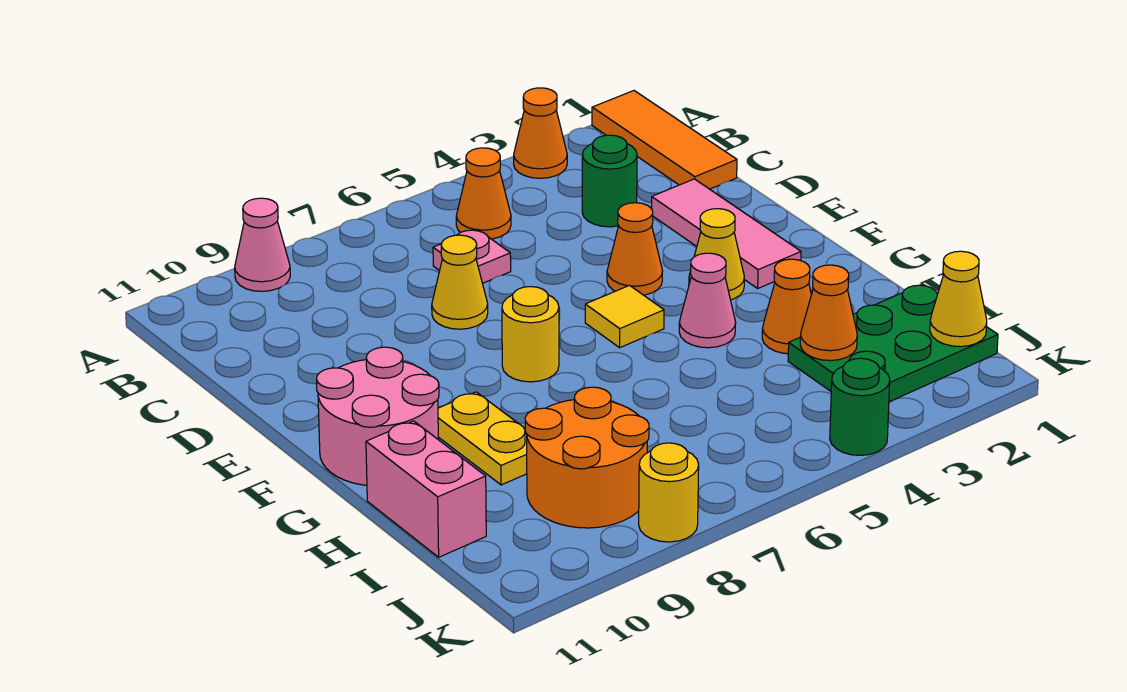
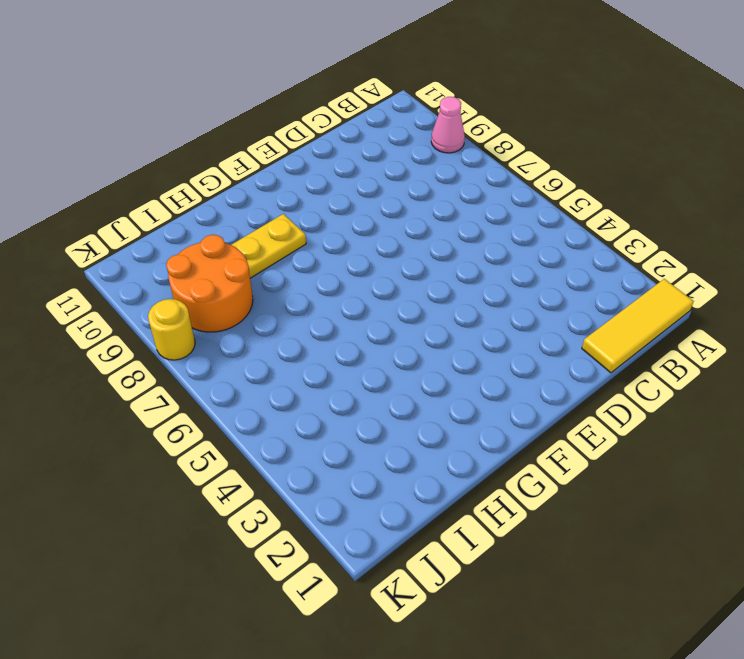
yellow tile A1:C1 level 1 -> orange tile A1:C1 level 1
none -> orange cone A3 level 1
none -> orange cone B5 level 1
none -> green round brick C3 level 1

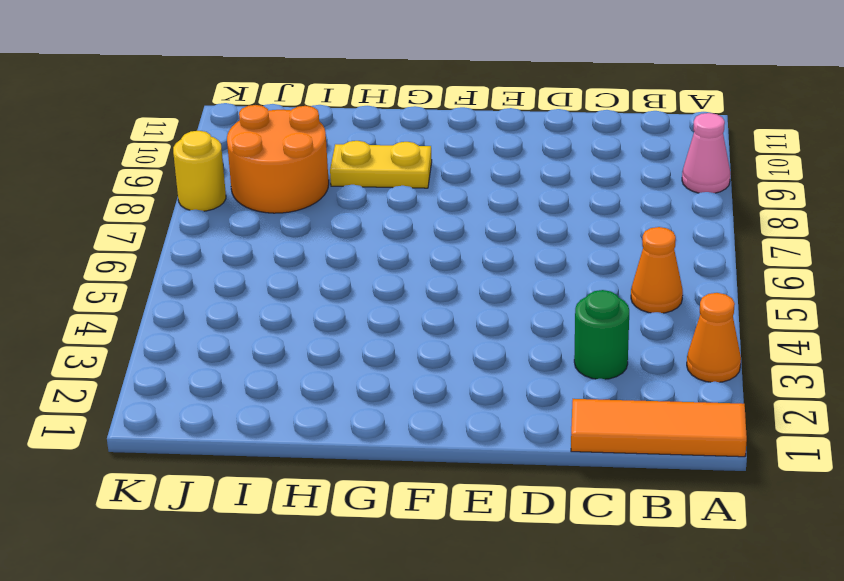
none -> pink plate C6 level 1
none -> pink tile D2:F2 level 1
none -> yellow cone D7 level 1

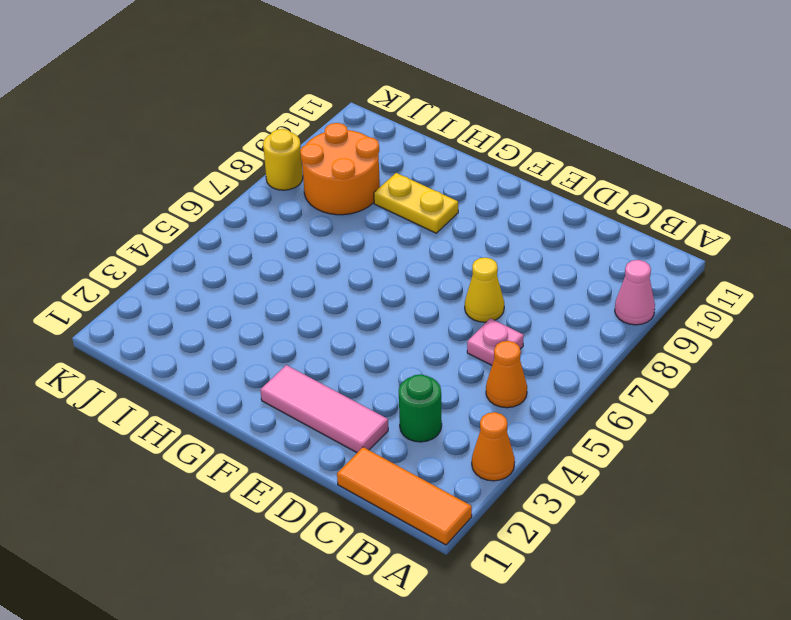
none -> orange cone E4 level 1
none -> yellow cone F3 level 1
none -> yellow tile F5 level 1

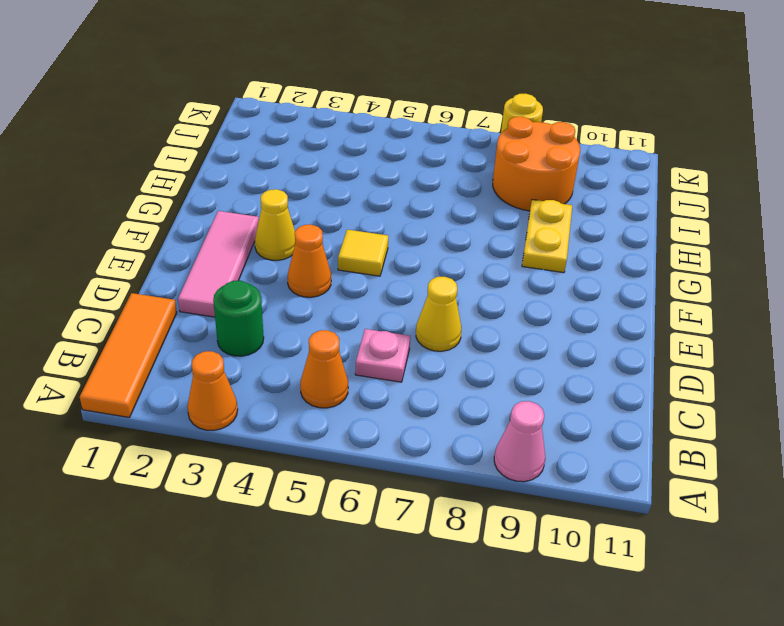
none -> yellow round brick F7 level 1
none -> pink round brick F10:G11 level 1
none -> pink cone G4 level 1

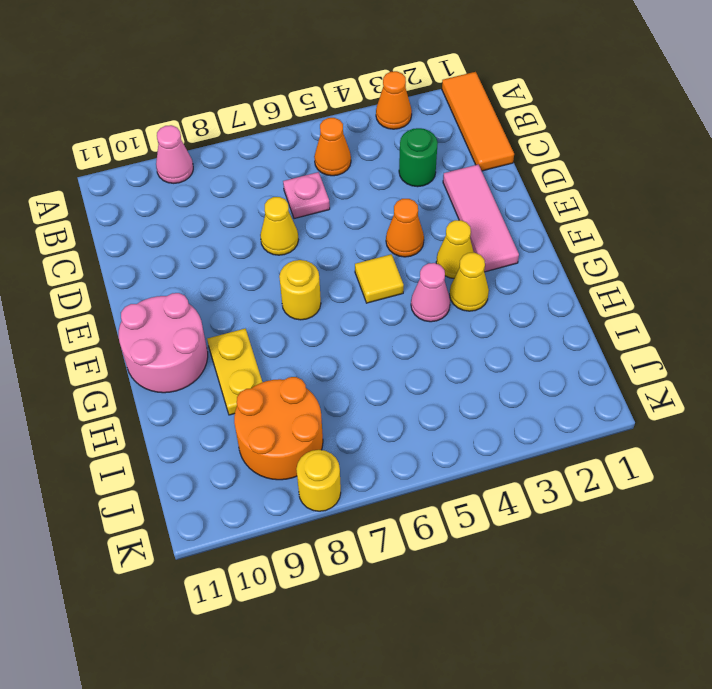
yellow cone G3 level 1 -> yellow cone J1 level 2
none -> orange cone H3 level 1
none -> pink brick H11:I11 level 1
none -> green plate I1:J3 level 1

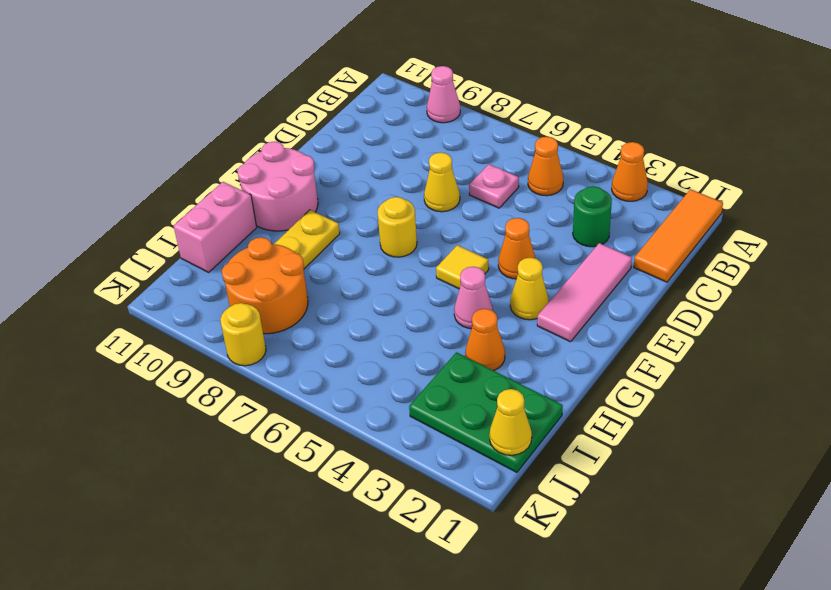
none -> green round brick K4 level 1
none -> orange cone I3 level 2

